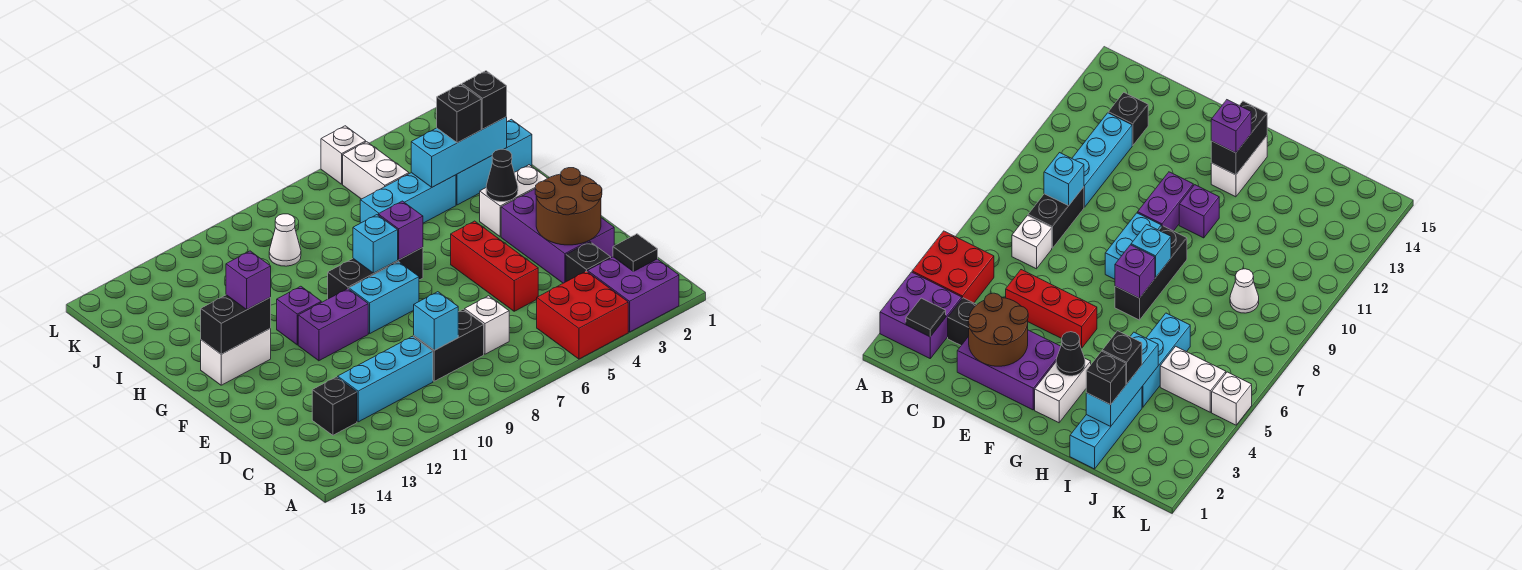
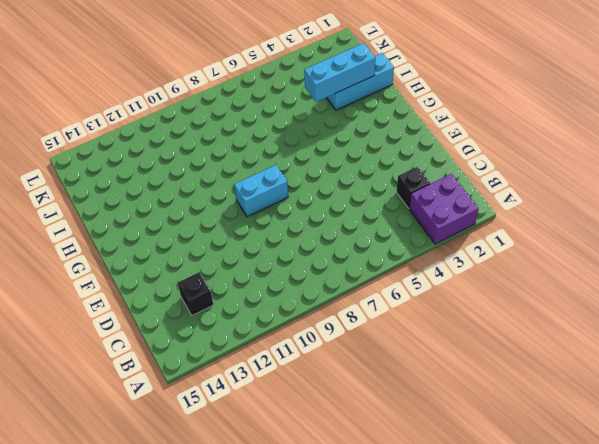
none -> red brick A4:B5 level 1
none -> white brick C7 level 1
none -> black brick C8:C9 level 1
none -> cyan brick C10:C12 level 1

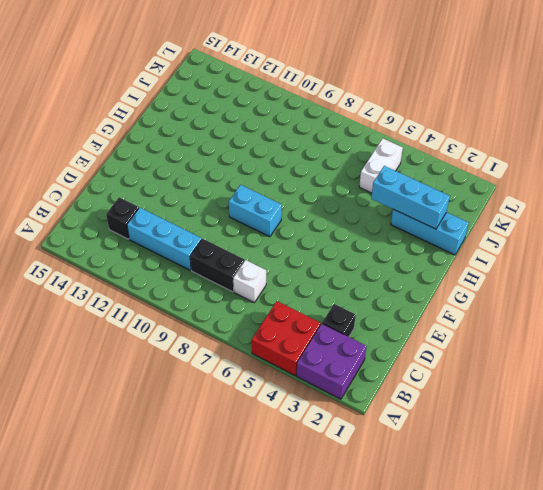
none -> purple brick D2:F3 level 1
none -> red brick D5:F5 level 1
none -> purple brick F10:F11 level 1
none -> white brick G2:G3 level 1

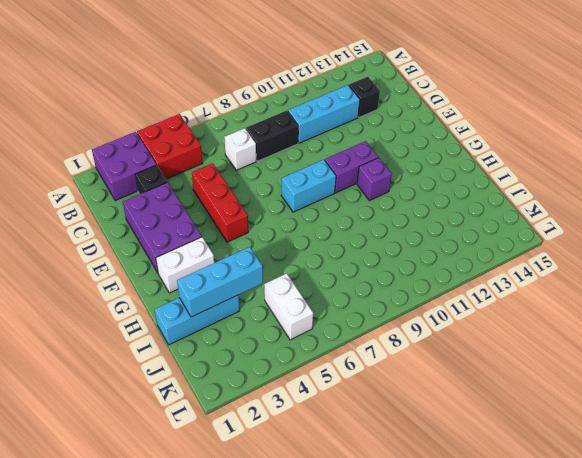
none -> black brick G7:G9 level 1
none -> white brick G13:G14 level 1
none -> cyan brick I4:I6 level 1
none -> white cone J9 level 1

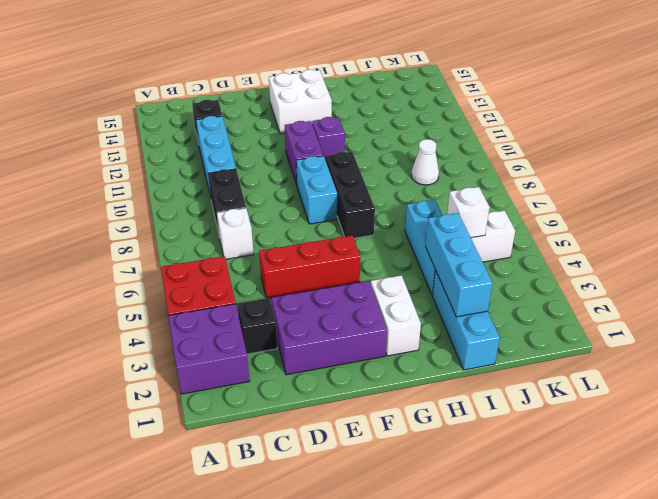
white brick F13:G14 level 1 -> white brick G13:G14 level 1
white brick J5 level 2 -> white brick L5 level 1
none -> black tile B2 level 2
none -> cyan brick C9 level 2
none -> brown round brick D2:E3 level 2
none -> black cone G3 level 2

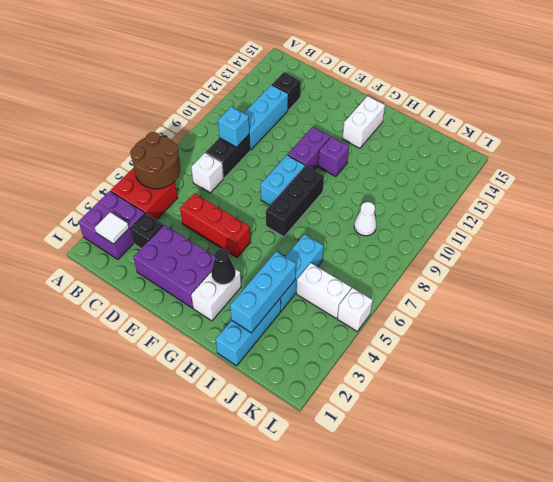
brown round brick A5:B6 level 2 -> brown round brick D2:E3 level 2
white tile B2 level 2 -> black tile B2 level 2
none -> purple brick G7 level 2
none -> cyan brick G8 level 2
none -> black brick G13:G14 level 2
none -> purple brick G13 level 3

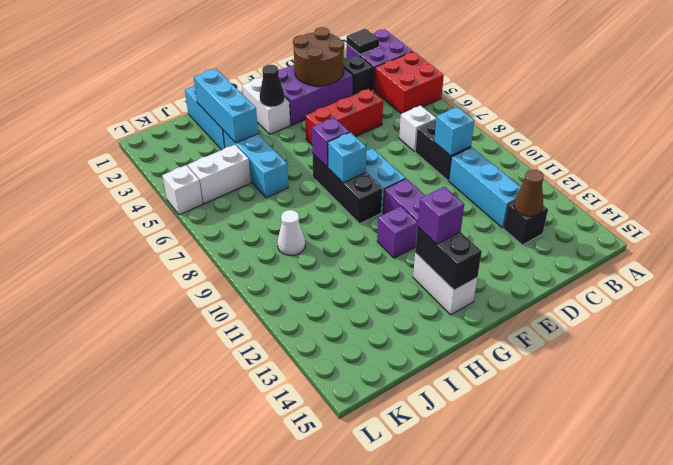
brown cone C13 level 2 -> none
none -> black brick I2 level 3
none -> black brick I3 level 3

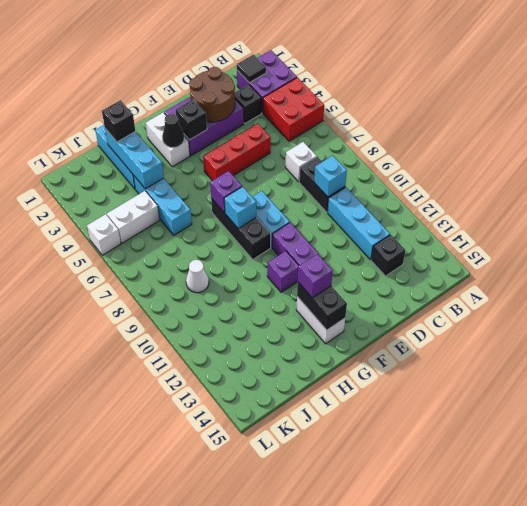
black brick F3 level 2 -> black brick I3 level 3

